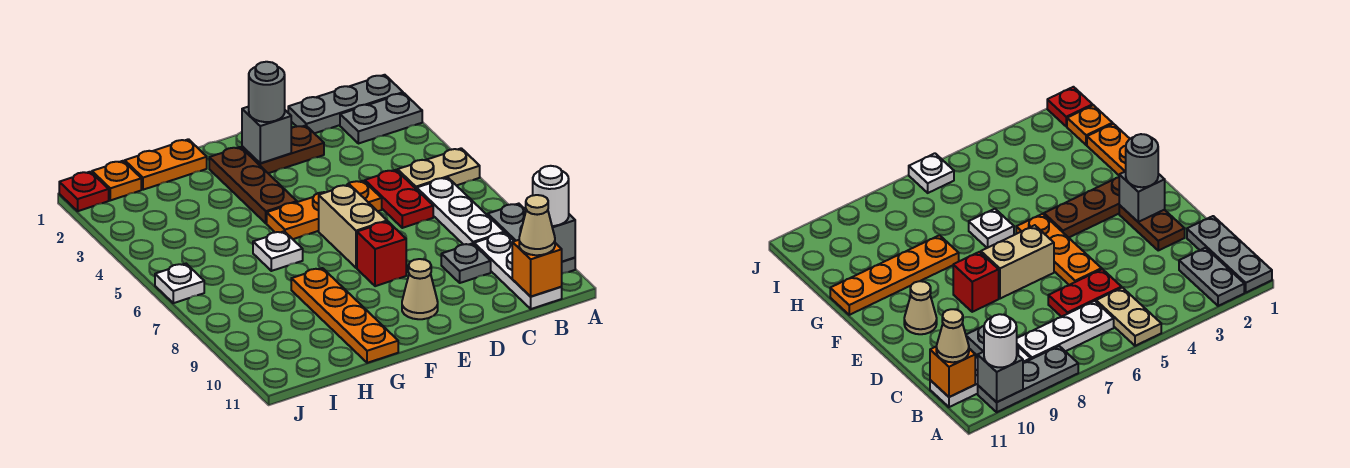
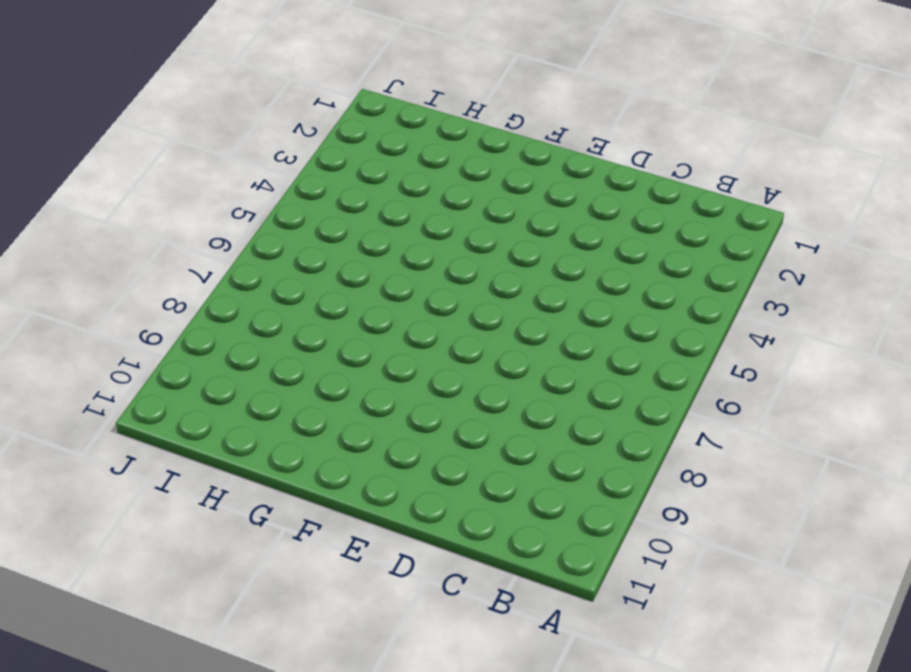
none -> grey plate A1:C1 level 1
none -> grey plate A2:B2 level 1
none -> tan plate A5:B5 level 1

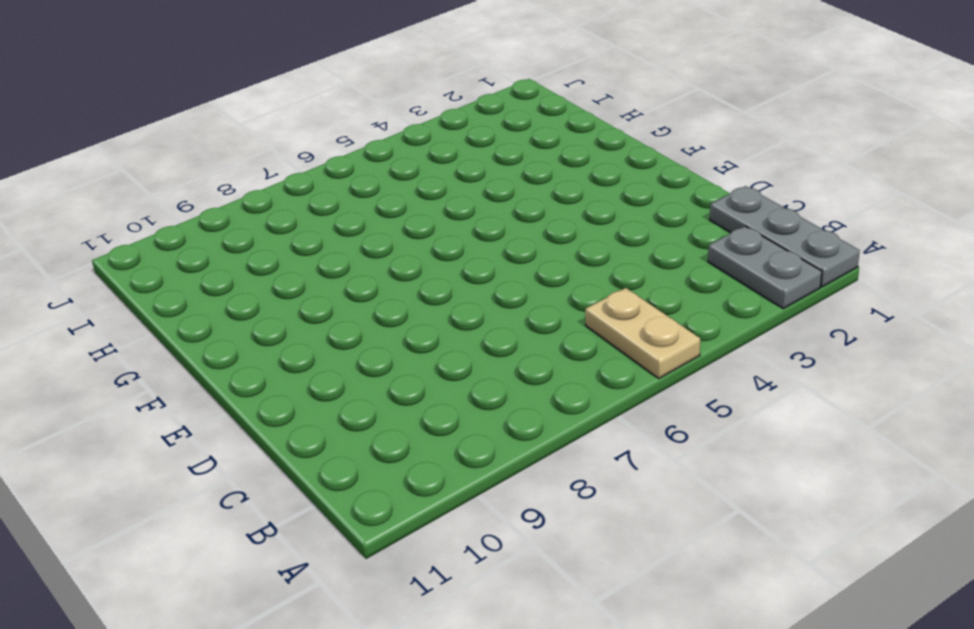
none -> grey plate A8:A10 level 1
none -> white plate B6:B8 level 1
none -> white plate B9:B11 level 1

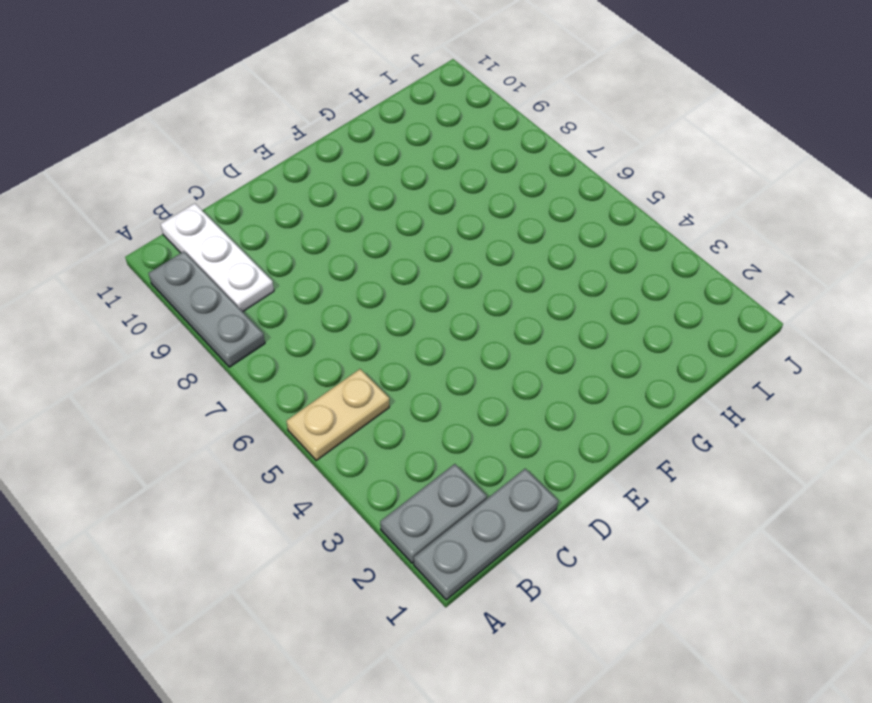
none -> white plate B6:B8 level 1
none -> red plate C5:C6 level 1
none -> grey plate C9 level 1

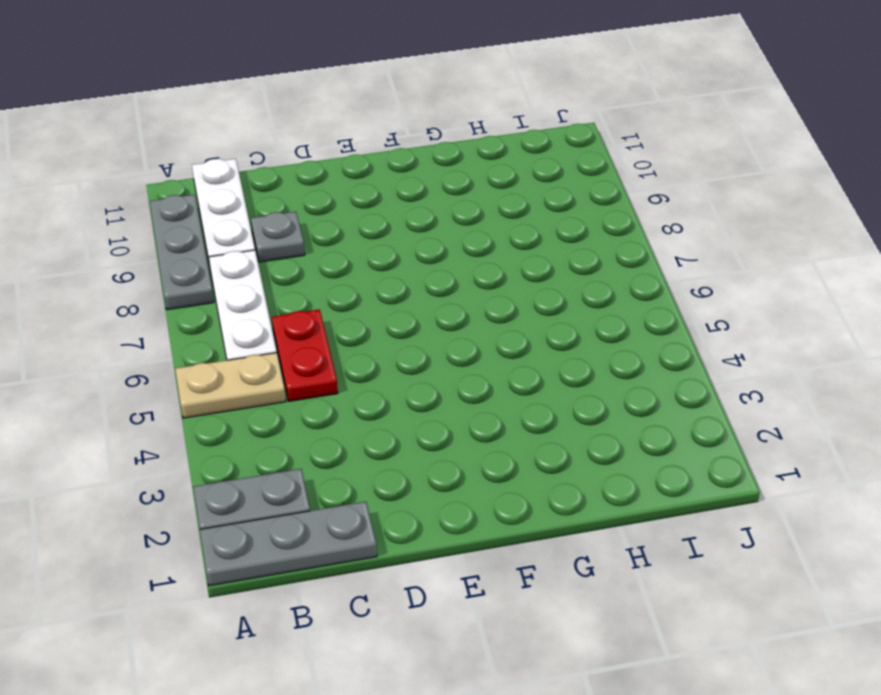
none -> brown plate D2:E2 level 1
none -> orange plate D5:F5 level 1
none -> tan brick E6:E7 level 1

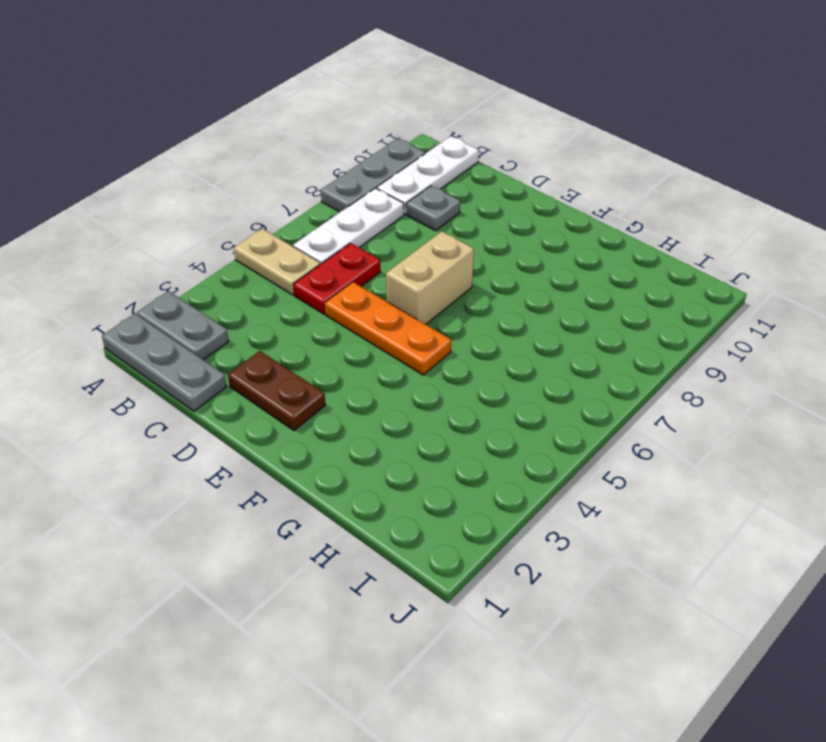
none -> red brick E8 level 1
none -> tan cone E10 level 1
none -> brown plate F2:F4 level 1

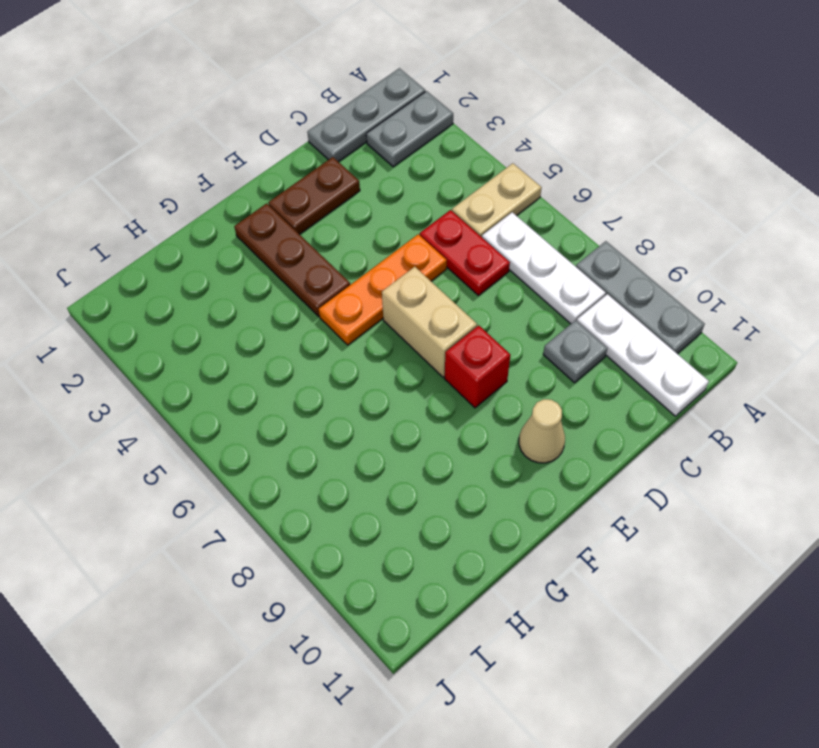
none -> orange plate G1:H1 level 1
none -> white plate G6 level 1
none -> orange plate G8:G11 level 1

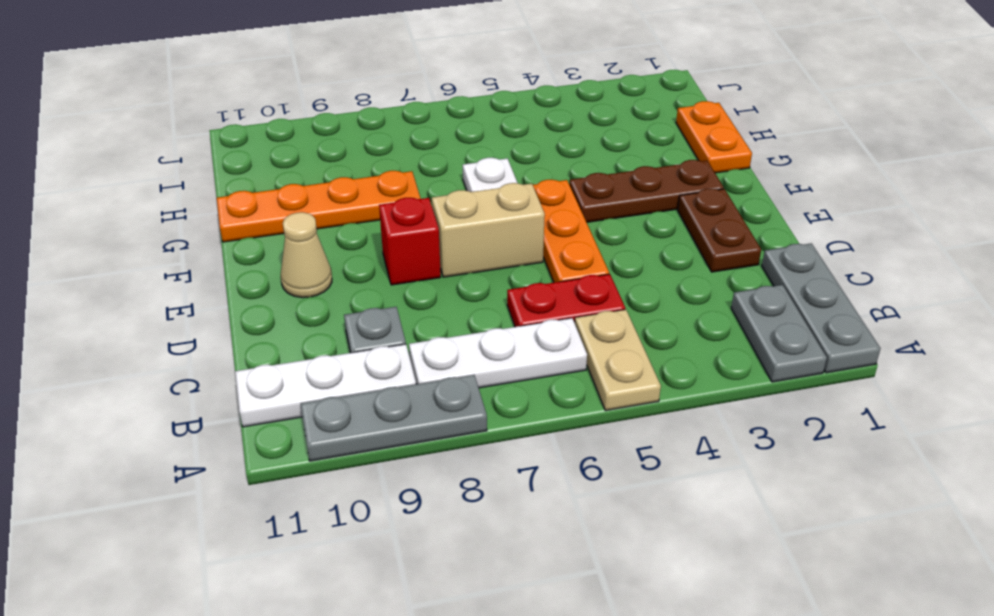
none -> orange plate I1 level 1
none -> red plate J1 level 1
none -> white plate J6 level 1

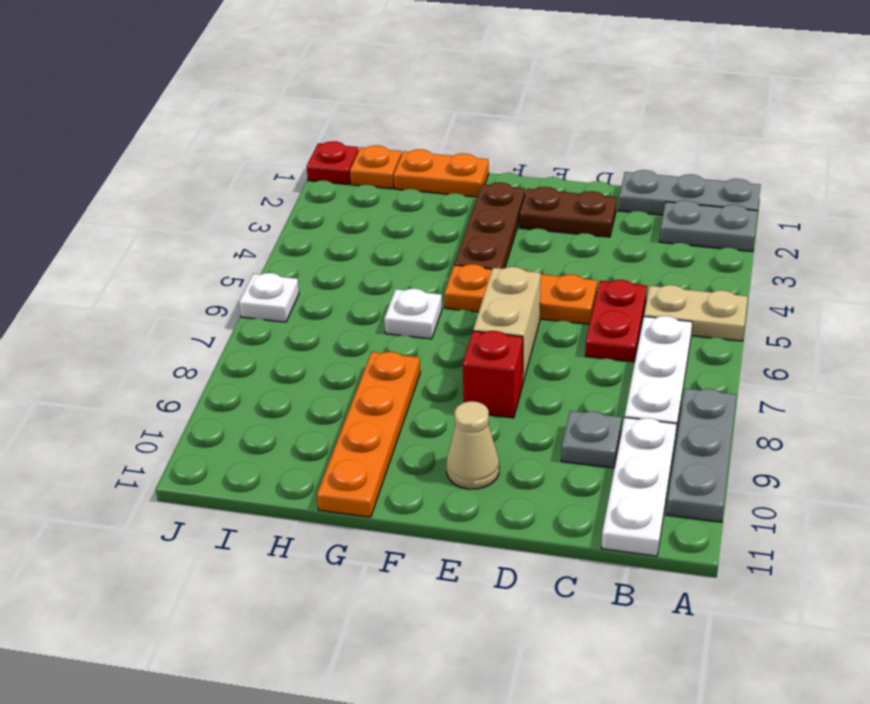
none -> grey brick A10 level 2
none -> orange brick B11 level 2
none -> grey brick E2 level 2

